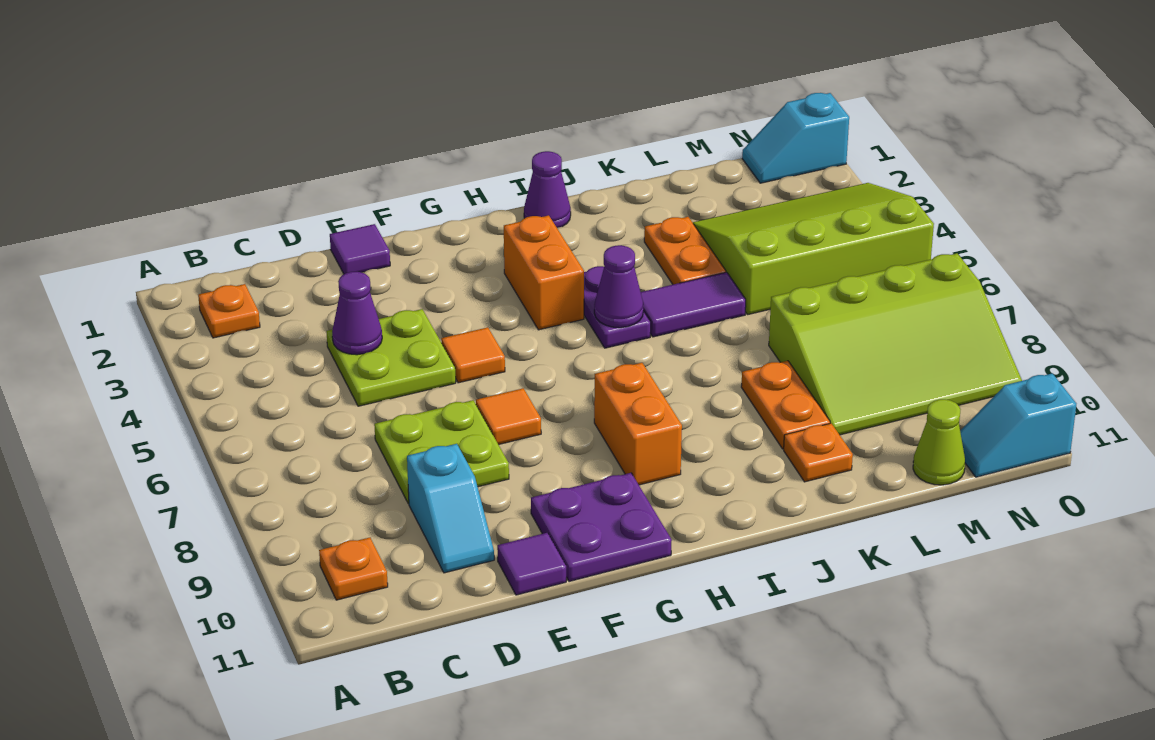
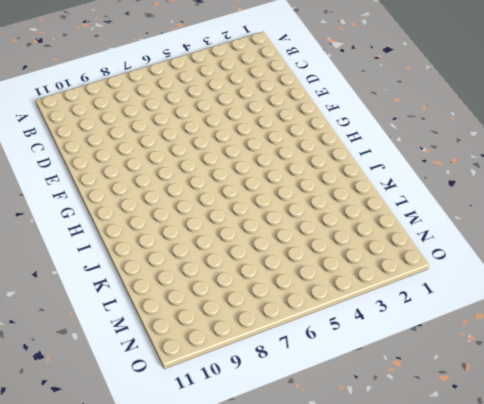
none -> orange plate B2 level 1
none -> orange plate B10 level 1
none -> lime plate D4:E5 level 1

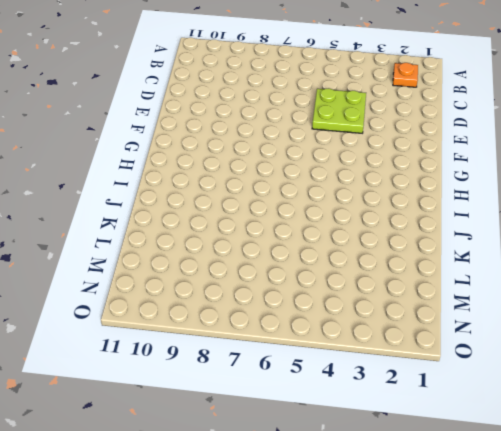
none -> orange plate B10 level 1
none -> lime plate D7:E8 level 1
none -> cyan slope D9:D10 level 1 top 9

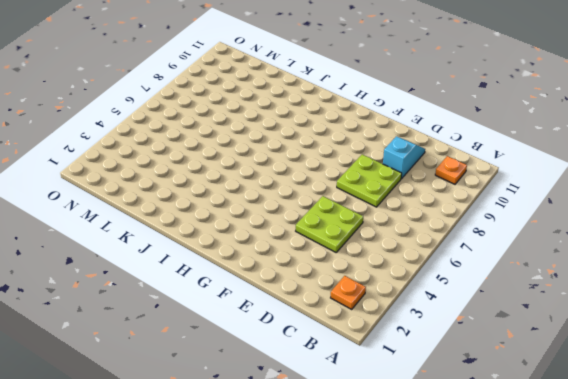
none -> purple tile E1 level 1
none -> purple tile E11 level 1
none -> orange tile F5 level 1

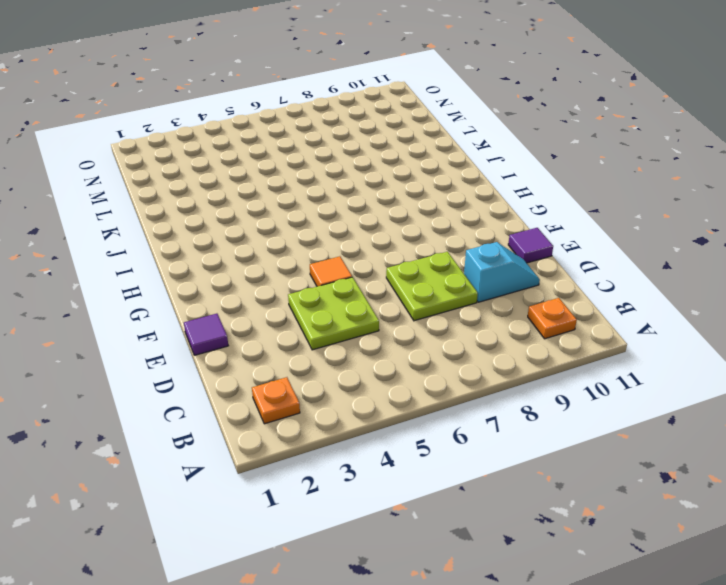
none -> orange tile F7 level 1
none -> purple plate F10:G11 level 1
none -> orange brick H3:H4 level 1

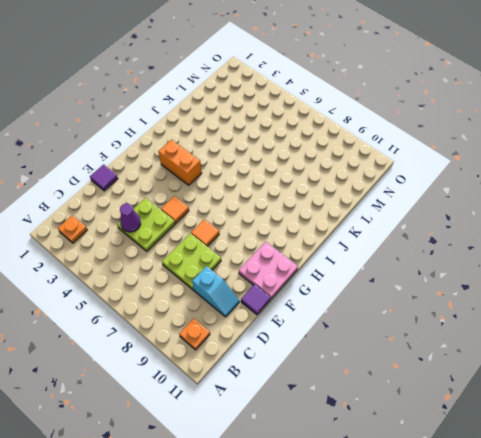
pink plate F10:G11 level 1 -> purple plate F10:G11 level 1
none -> orange brick H8:H9 level 1
none -> purple cone I1 level 1
none -> purple plate I4:I5 level 1

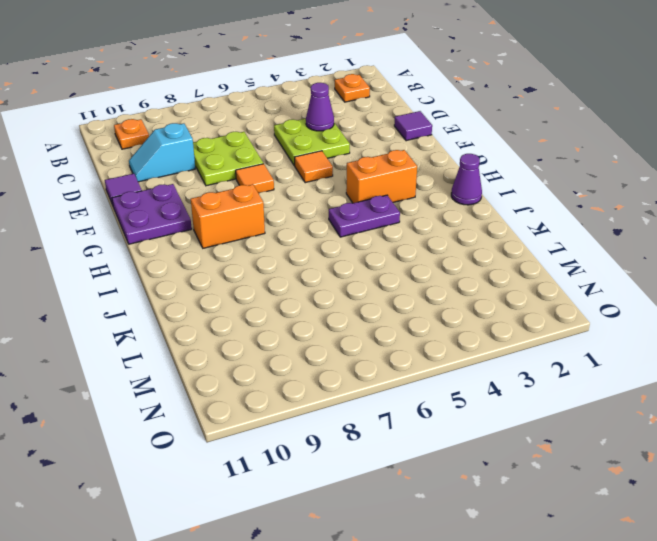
none -> purple tile J5:K5 level 1
none -> orange plate K3:K4 level 1
none -> orange plate K8:K9 level 1

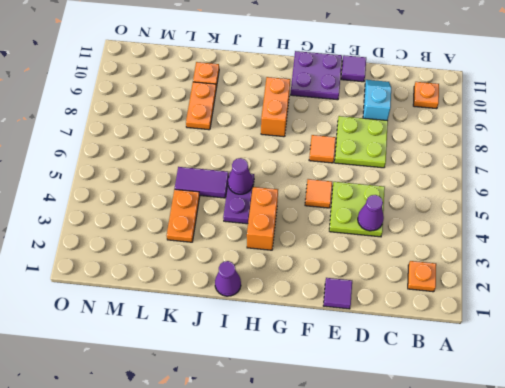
none -> lime slope L3:O5 level 1 top 5
none -> lime slope L7:O9 level 1 top 7
none -> lime cone M11 level 1

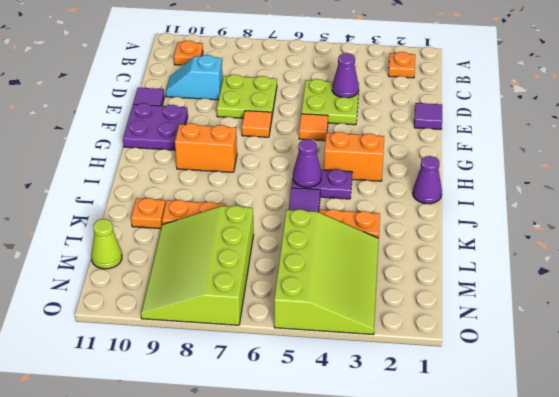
none -> cyan slope N1:O1 level 1 top O
none -> cyan slope N11:O11 level 1 top O

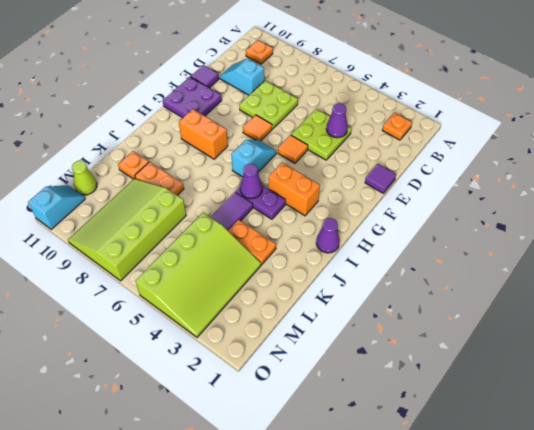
cyan slope G6:H6 level 1 top H -> cyan slope N1:O1 level 1 top O

